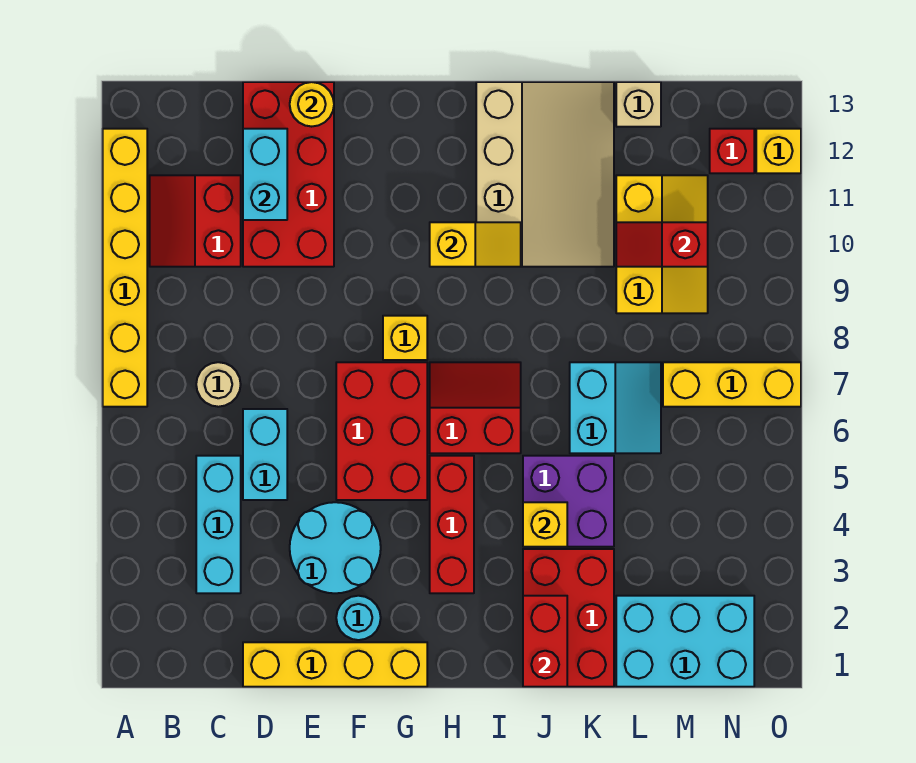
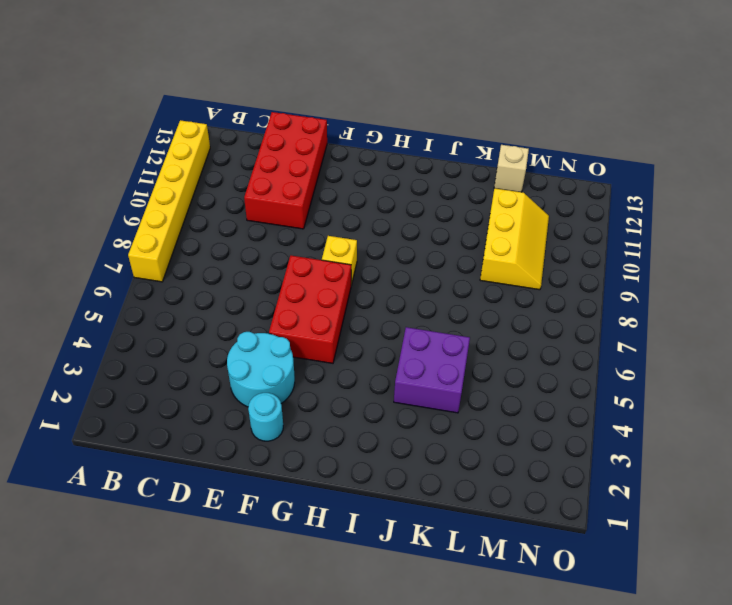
none -> red slope B10:C11 level 1 top C
none -> cyan brick C3:C5 level 1
none -> tan round brick C7 level 1

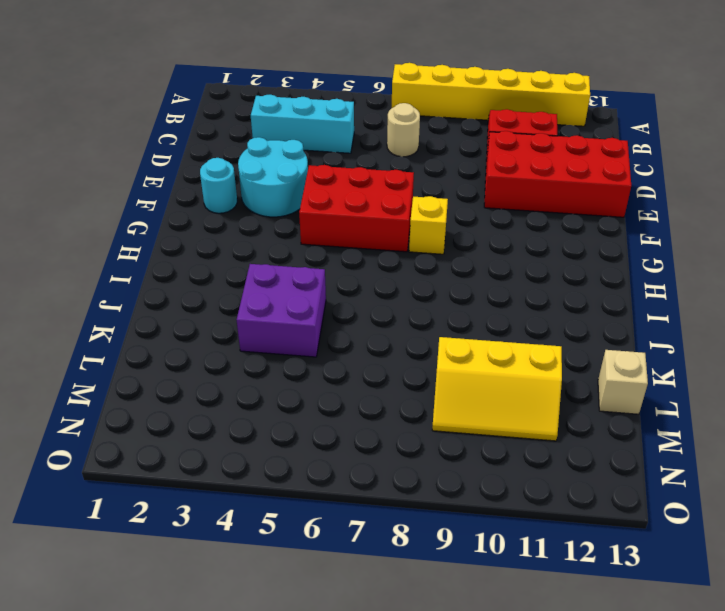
none -> yellow brick D1:G1 level 1
none -> cyan brick D5:D6 level 1
none -> red brick H3:H5 level 1

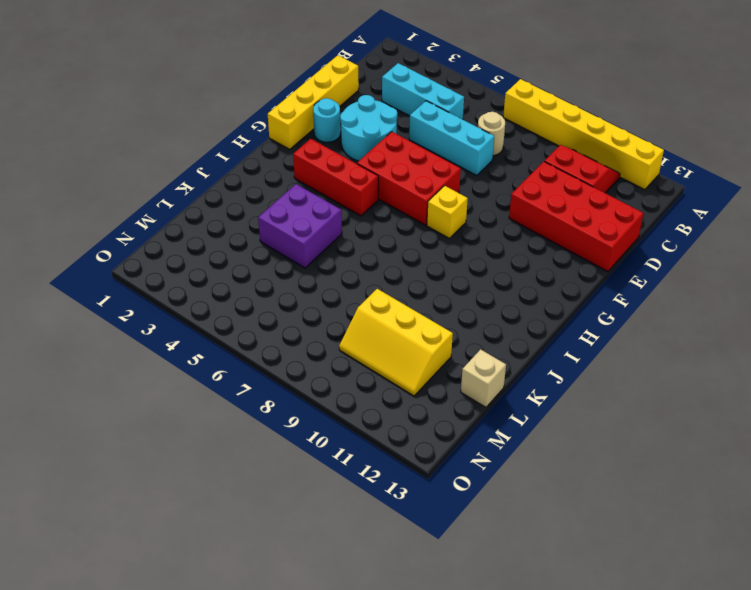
cyan brick D5:D7 level 1 -> cyan brick D5:D6 level 1
none -> red slope H6:I7 level 1 top 6
none -> tan slope I10:K13 level 1 top I
none -> red brick J1:K3 level 1

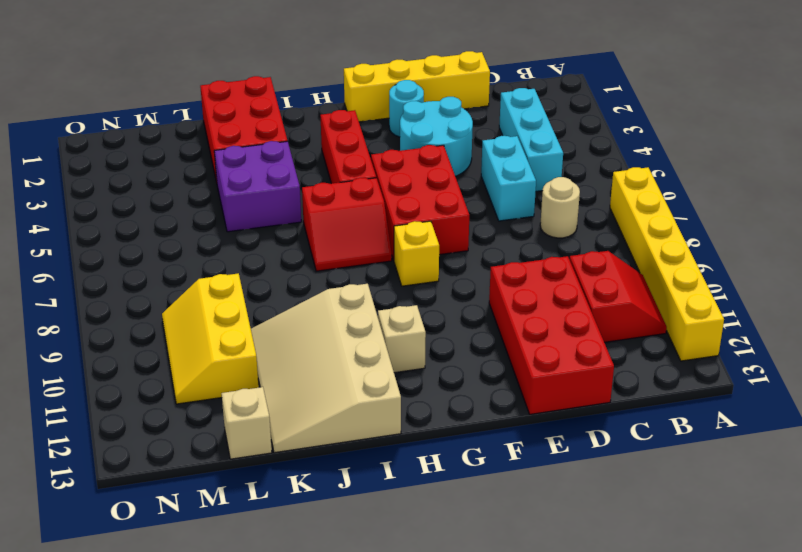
tan brick H11 level 1 -> none
none -> cyan slope K6:L7 level 1 top K
none -> cyan brick L1:N2 level 1
none -> yellow brick M7:O7 level 1

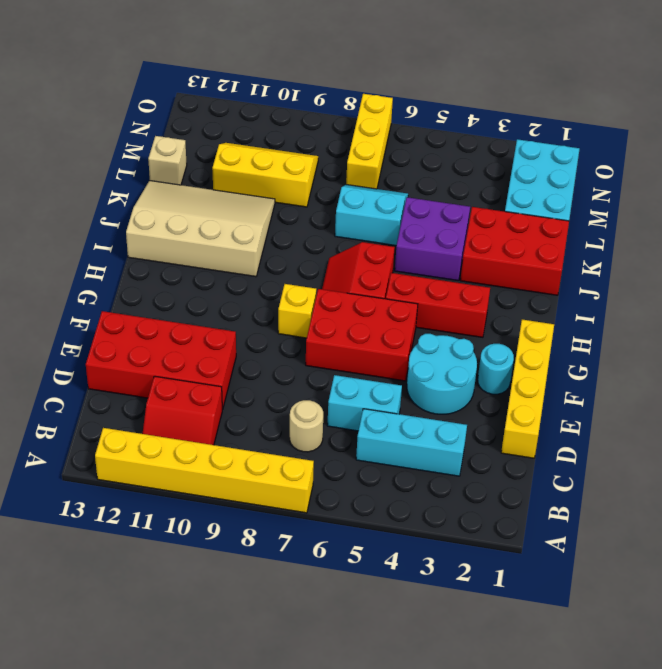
none -> red brick N12 level 1
none -> yellow brick O12 level 1
none -> cyan brick D11:D12 level 2

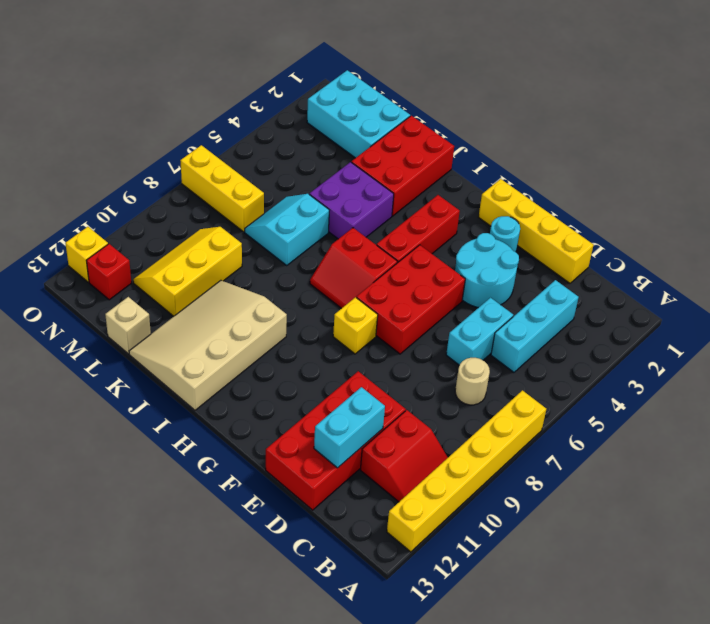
none -> yellow round brick E13 level 2
none -> yellow slope H10:I10 level 2 top H
none -> red brick J1:J2 level 2

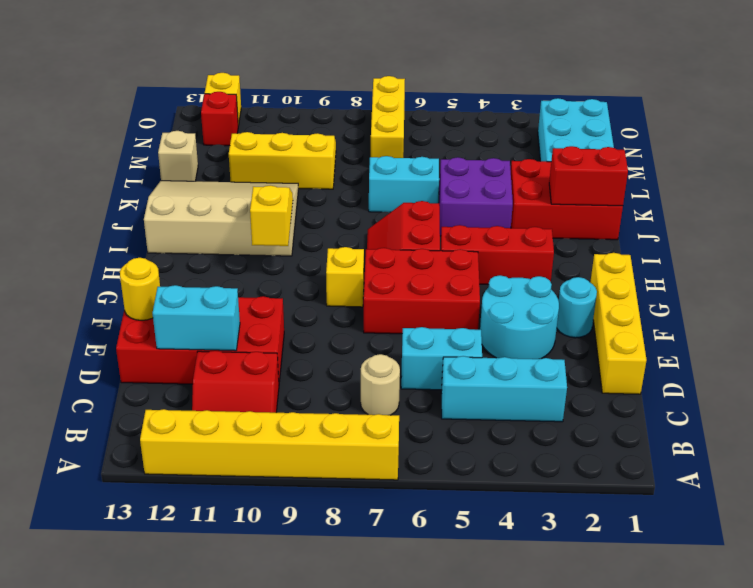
none -> yellow brick J4 level 2
none -> red slope L10:M10 level 2 top M

